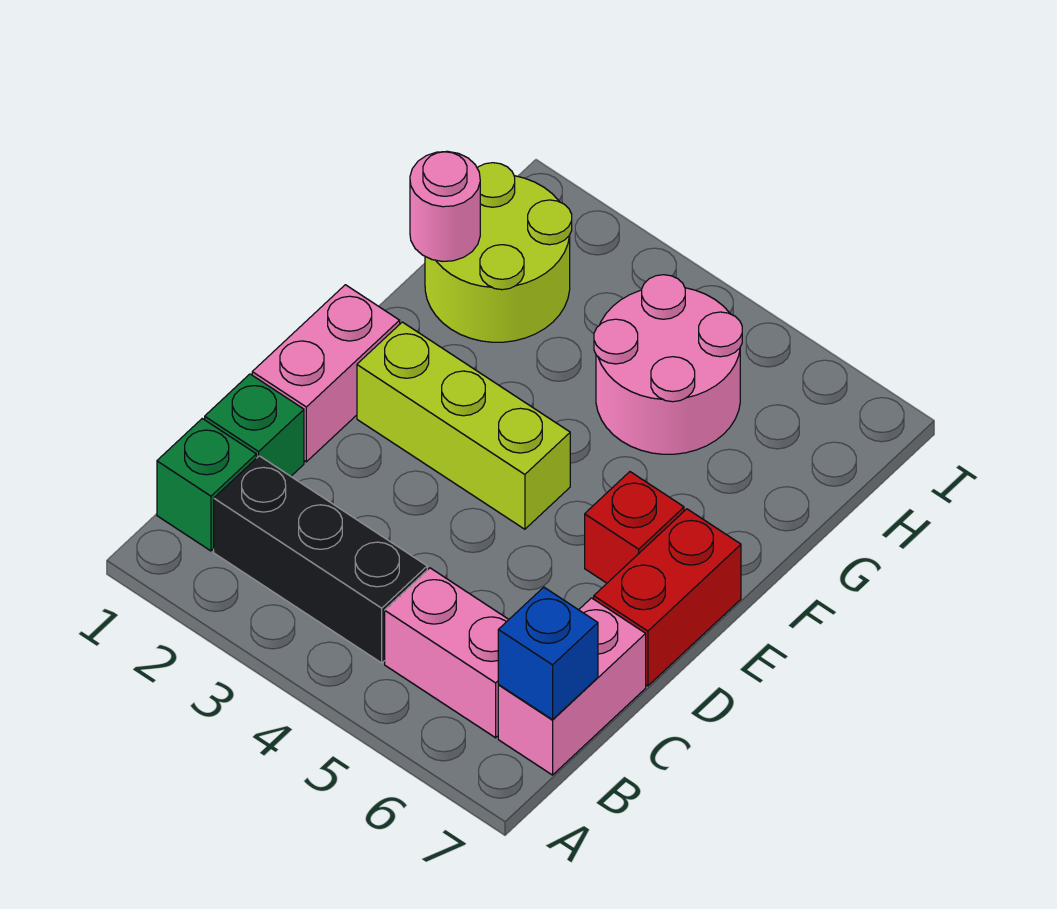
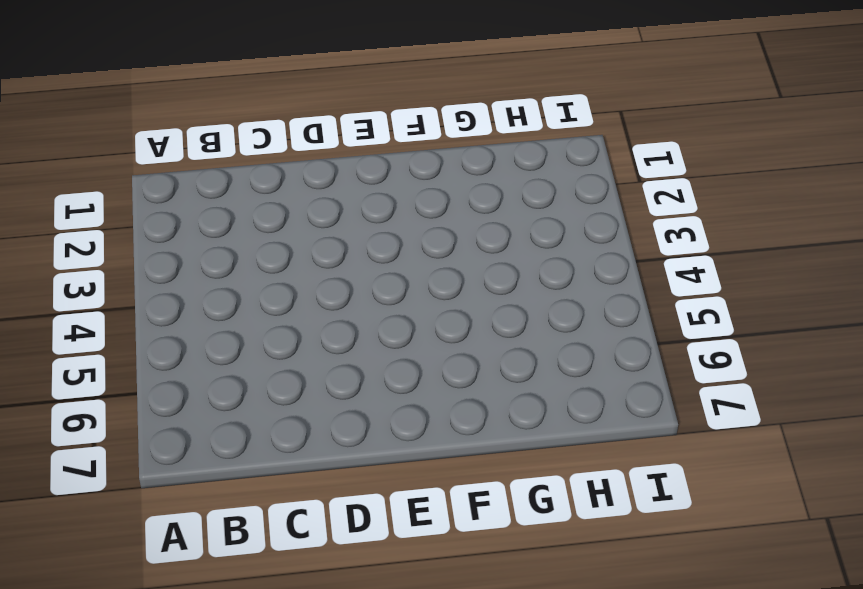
none -> green brick B1 level 1
none -> black brick B2:B4 level 1
none -> pink brick B5:B6 level 1

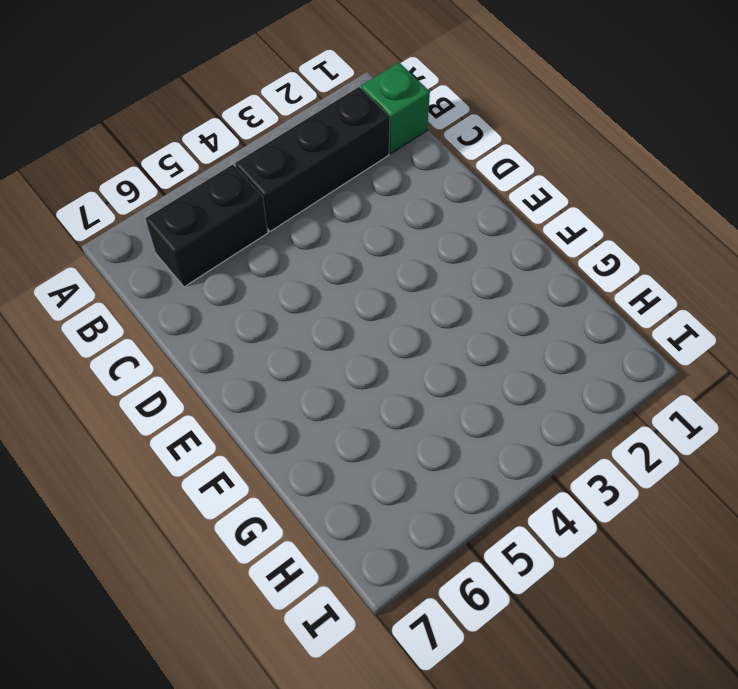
black brick B5:B6 level 1 -> pink brick B5:B6 level 1
none -> pink brick B7:C7 level 1
none -> green brick C1 level 1
none -> pink brick D1:E1 level 1

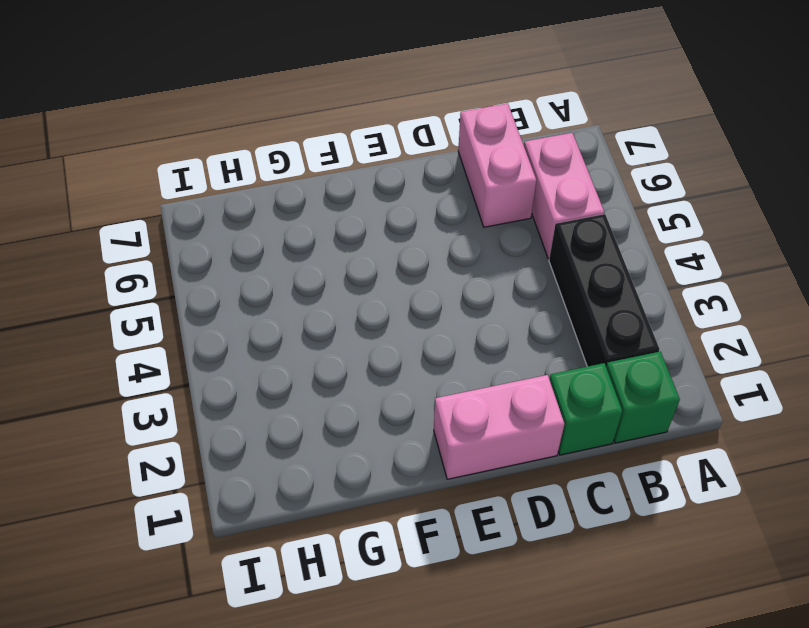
pink brick C6:C7 level 1 -> pink brick B7:C7 level 1
none -> red brick D7:E7 level 1
none -> lime brick E2:E4 level 1
none -> red brick E6 level 1

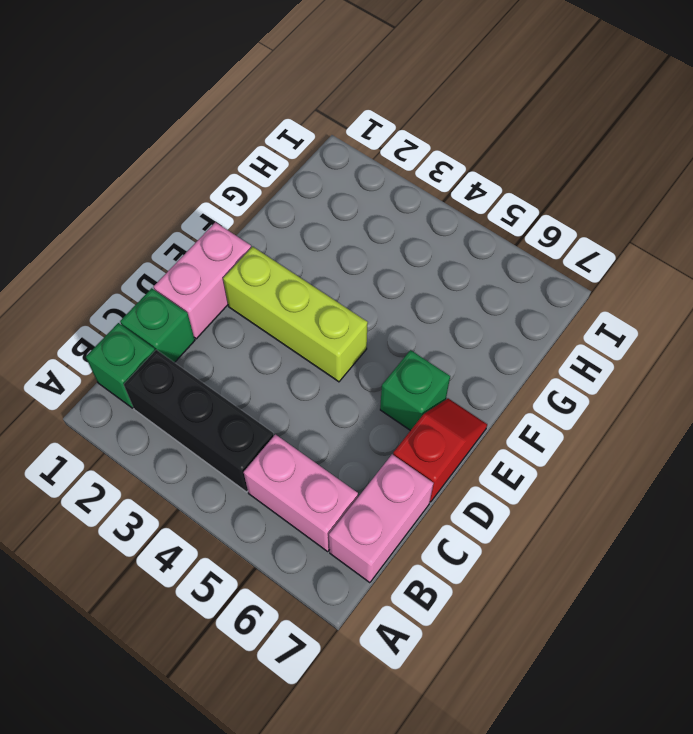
red slope D7:E7 level 1 top D -> red brick D7:E7 level 1
green brick E6 level 1 -> red brick E6 level 1
none -> lime round brick G1:H2 level 1
none -> pink round brick G4:H5 level 1
none -> blue brick B7 level 2

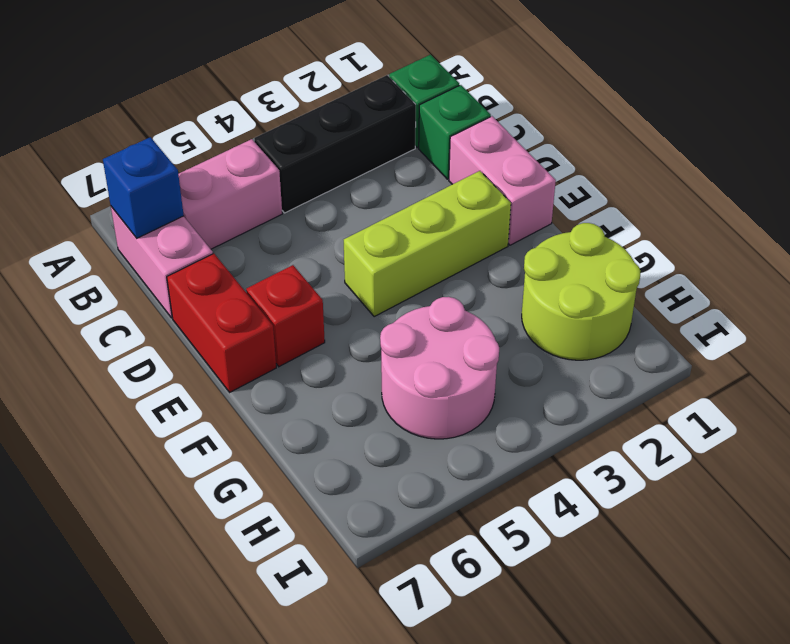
none -> pink round brick G1 level 2

